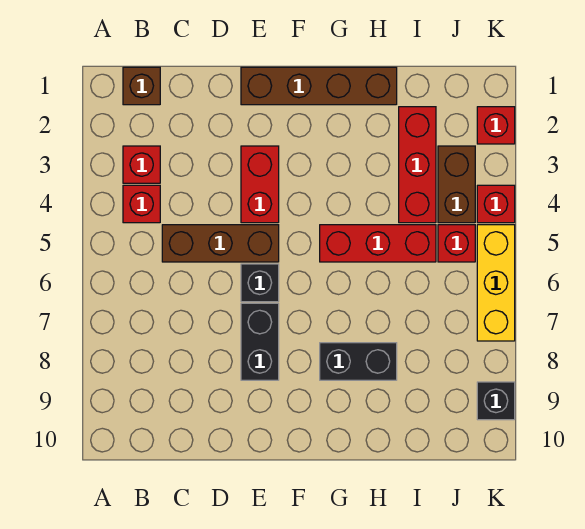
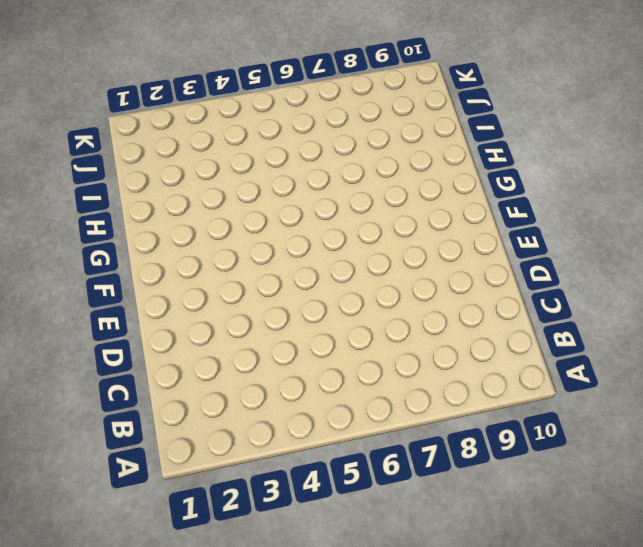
none -> brown brick B1 level 1
none -> red brick B3 level 1
none -> red brick B4 level 1

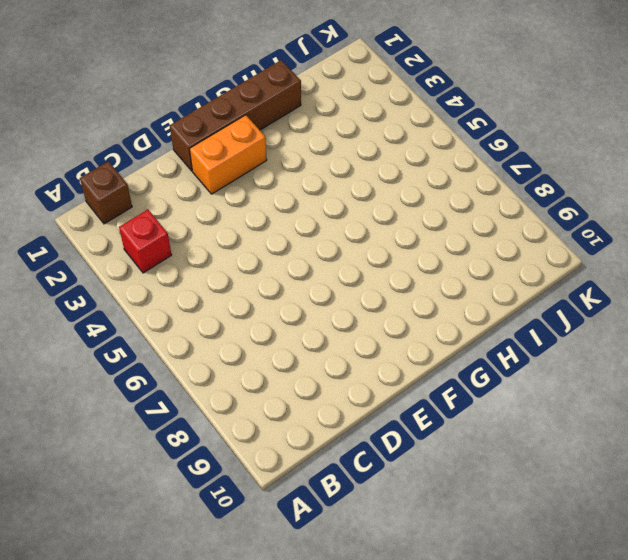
orange brick E2:F2 level 1 -> none
none -> red brick B4 level 1
none -> brown brick C5:E5 level 1
none -> red brick E3:E4 level 1

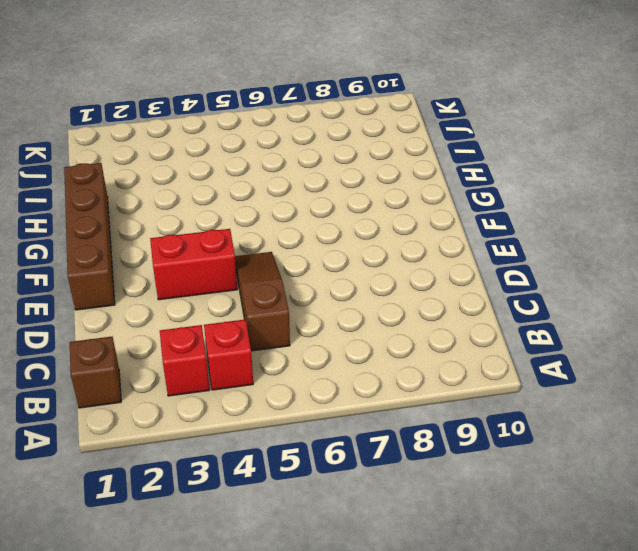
brown slope C5:E5 level 1 top C -> brown brick C5:E5 level 1
none -> black brick E6 level 1
none -> black brick E7:E8 level 1
none -> red brick G5:I5 level 1

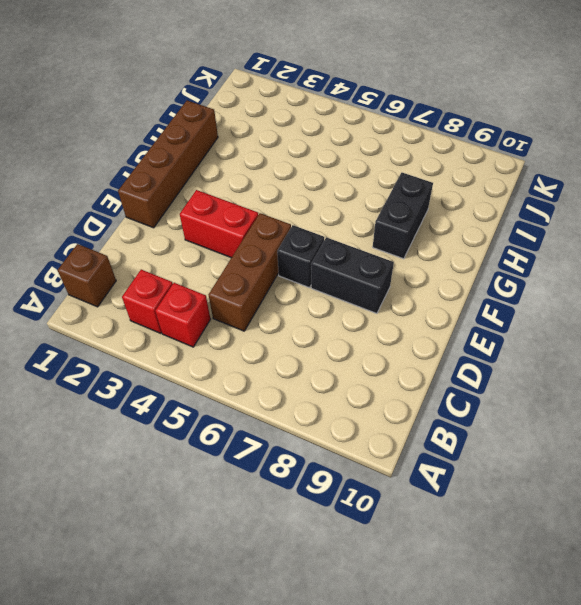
none -> red brick G5:I5 level 1
none -> red brick I2:I4 level 1
none -> brown brick J3:J4 level 1

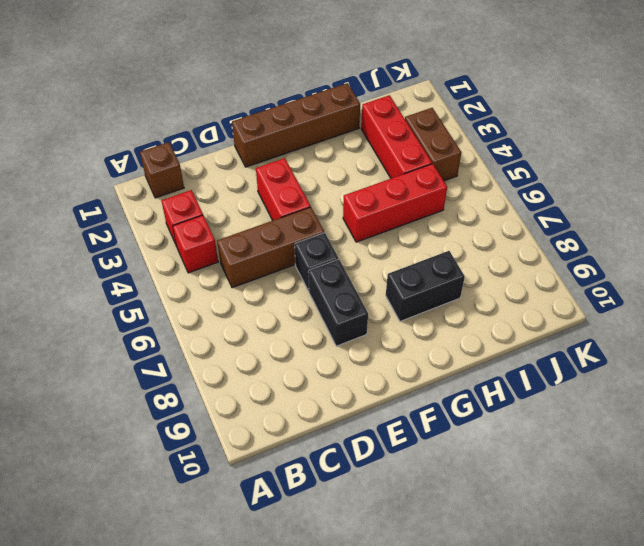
none -> red brick J5 level 1
none -> red brick K2 level 1
none -> red brick K4 level 1

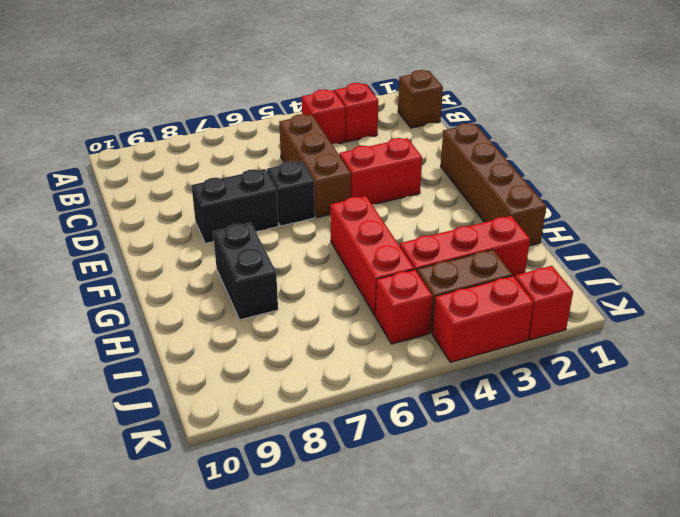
red brick K3:K4 level 1 -> red brick K4 level 1
none -> yellow brick K5:K7 level 1
none -> black brick K9 level 1

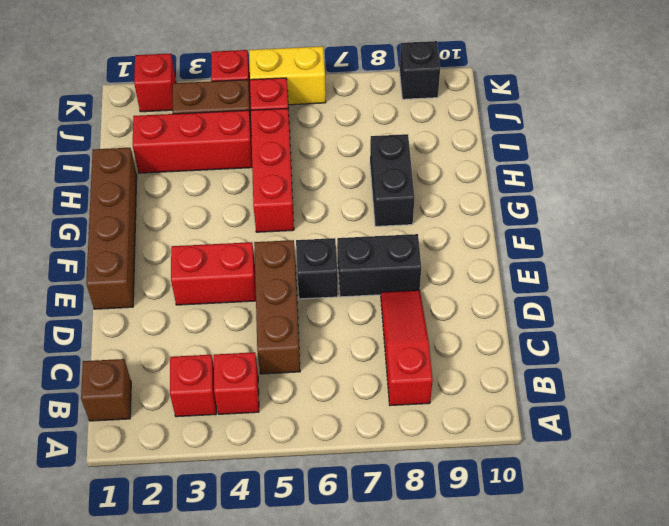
red slope B8:D8 level 1 top B -> none
yellow brick K5:K6 level 1 -> yellow brick K5:K7 level 1

